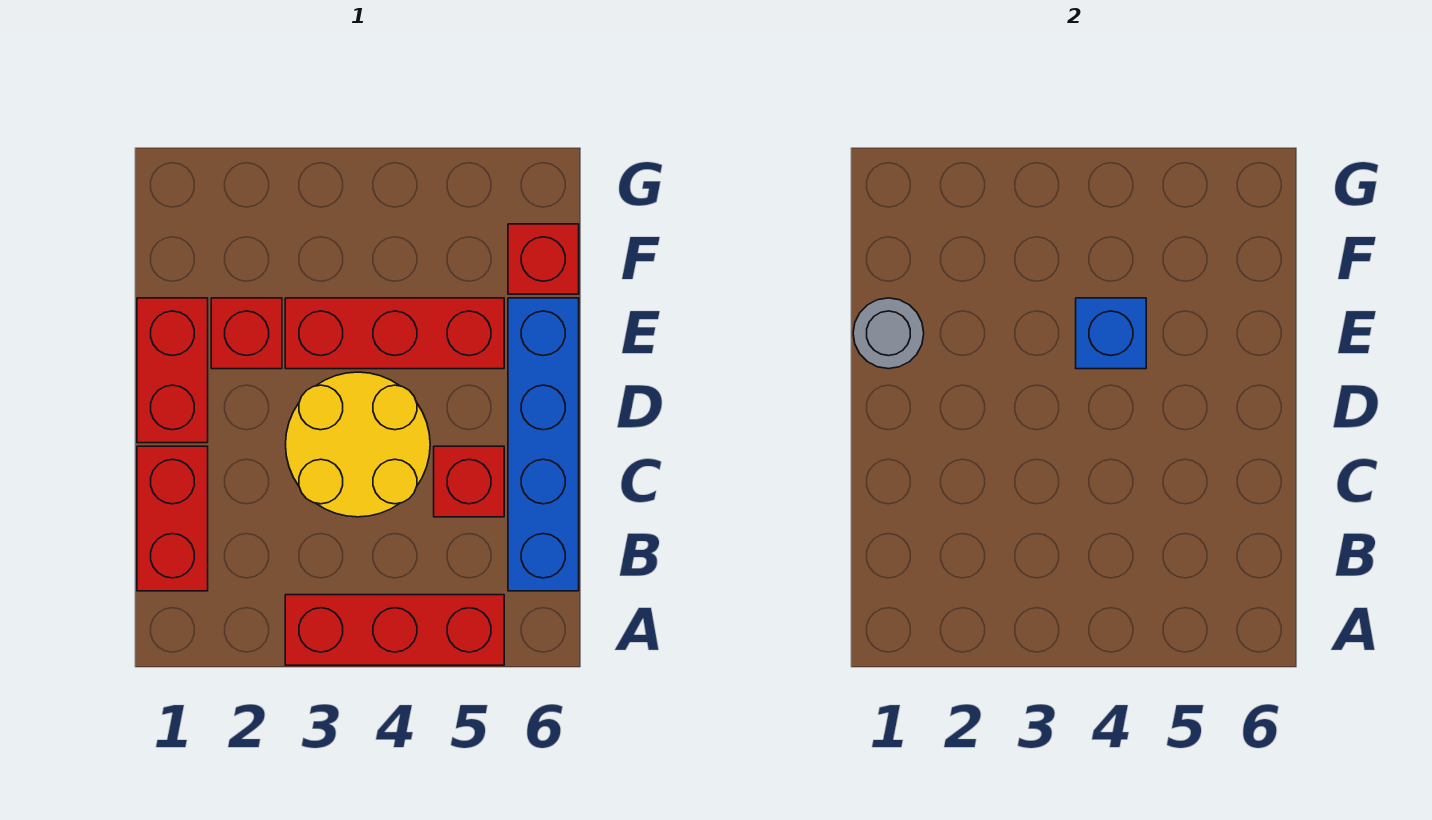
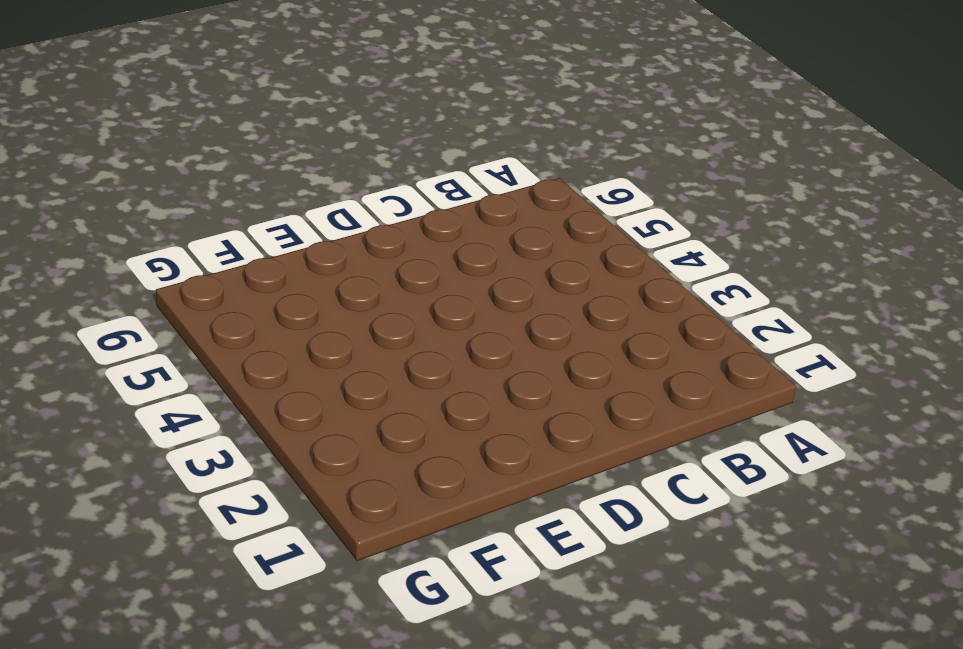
none -> red brick A3:A5 level 1
none -> red brick B1:C1 level 1

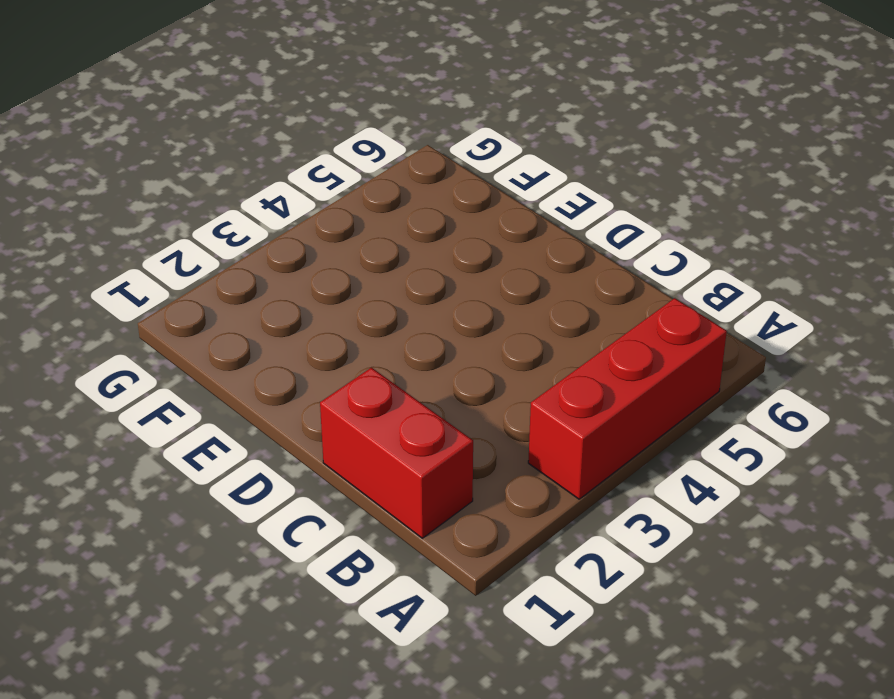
none -> blue brick B6:E6 level 1
none -> yellow round brick C3:D4 level 1

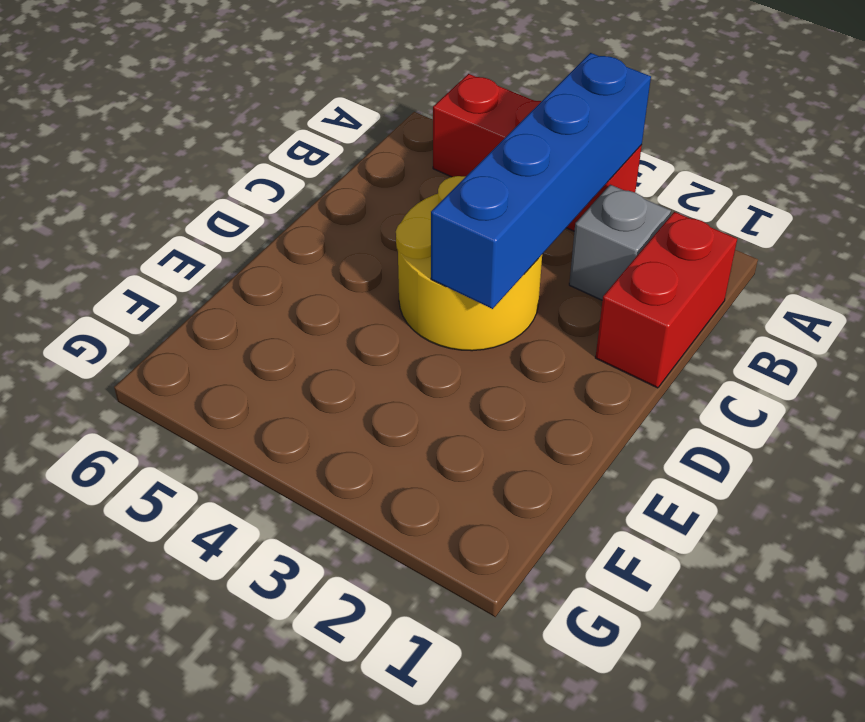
blue brick A3:D3 level 2 -> blue brick B6:E6 level 1
grey brick B2 level 1 -> none
none -> red brick C5 level 1
none -> red brick D1:E1 level 1

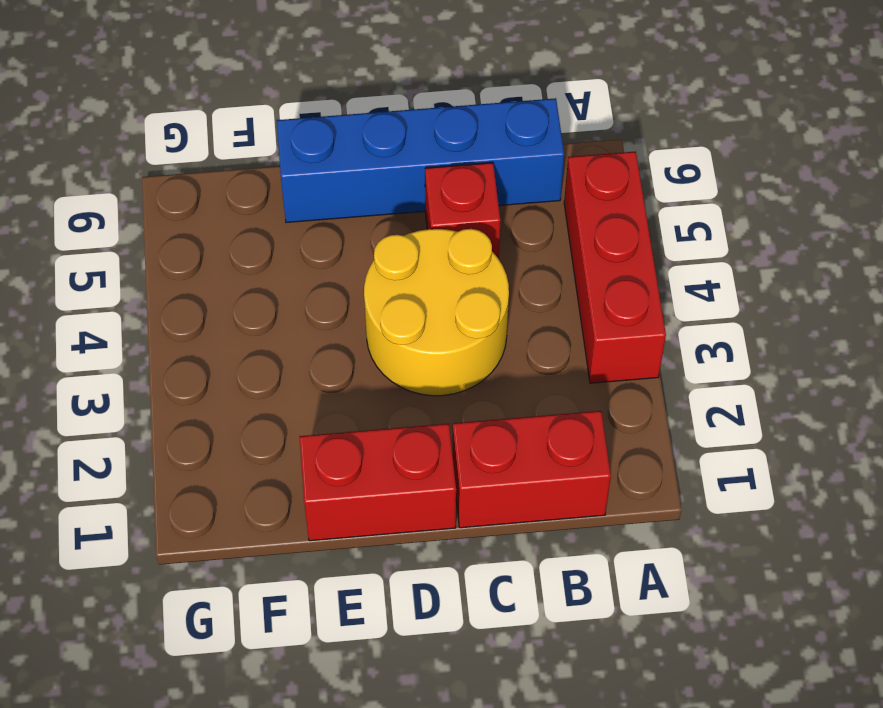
none -> red brick E2 level 1
none -> red brick E3:E5 level 1

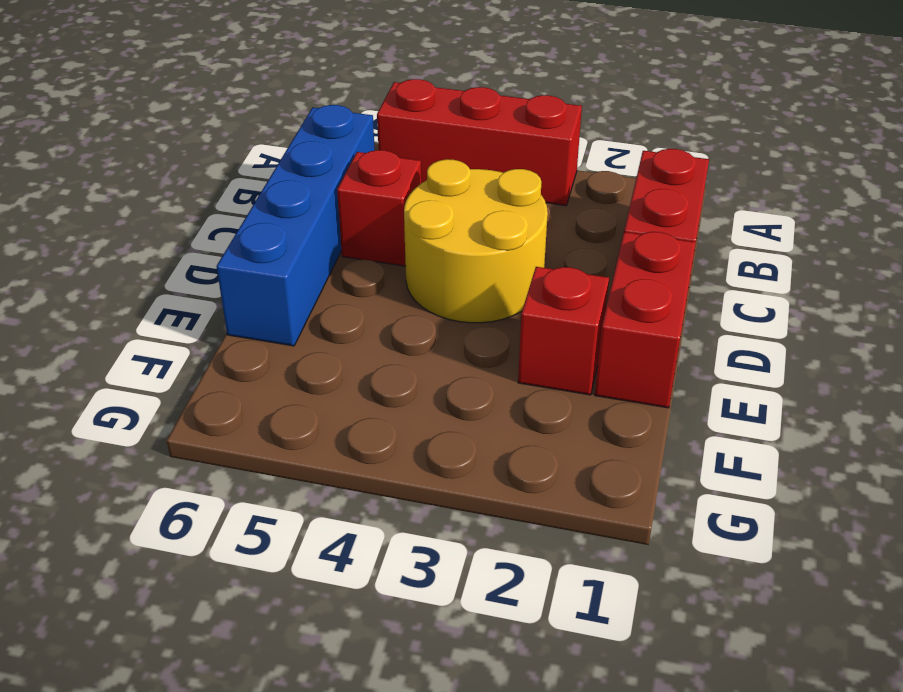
none -> red brick E3:E5 level 1
none -> red brick F6 level 1

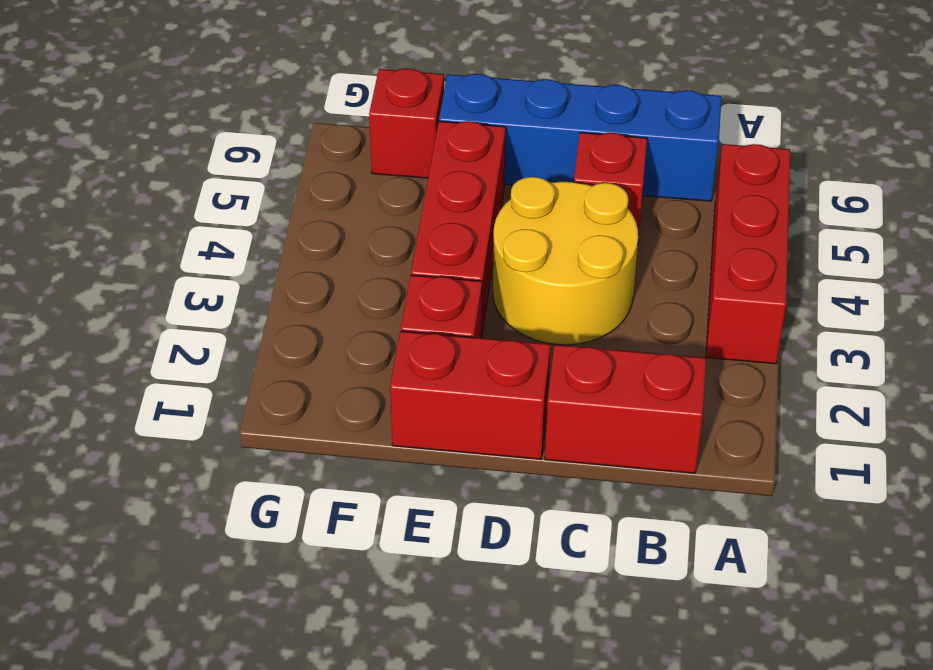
none -> grey round brick E1 level 2
none -> blue brick E4 level 2

